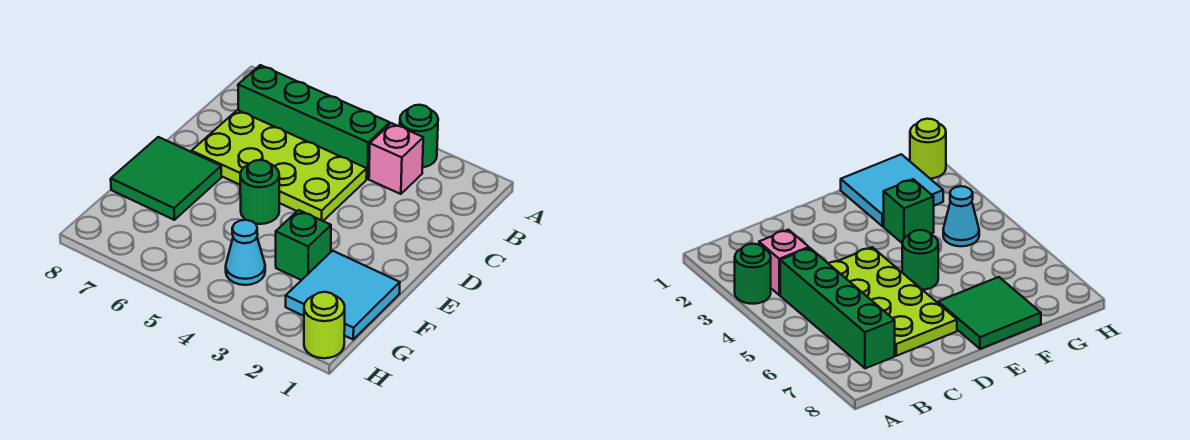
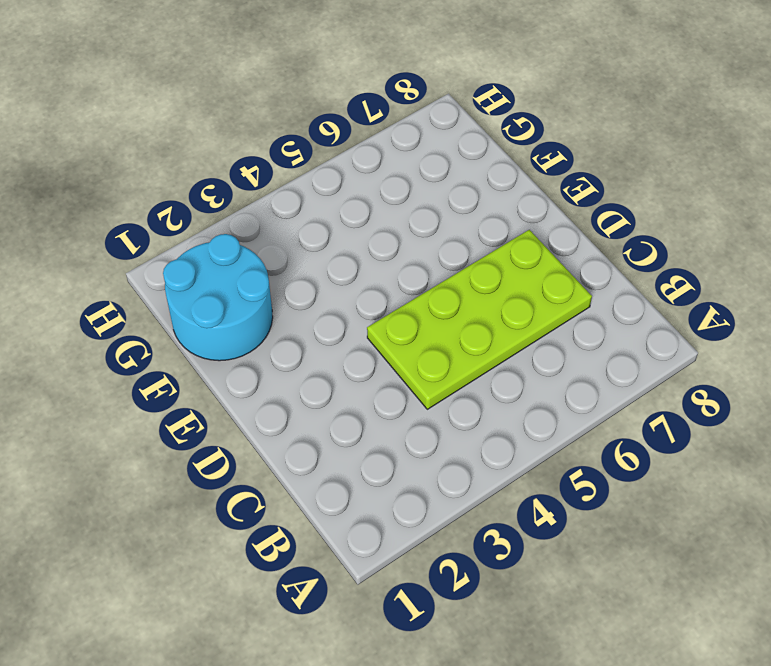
cyan round brick F1:G2 level 1 -> cyan tile F1:G2 level 1
none -> green round brick A3 level 1
none -> pink brick B3 level 1

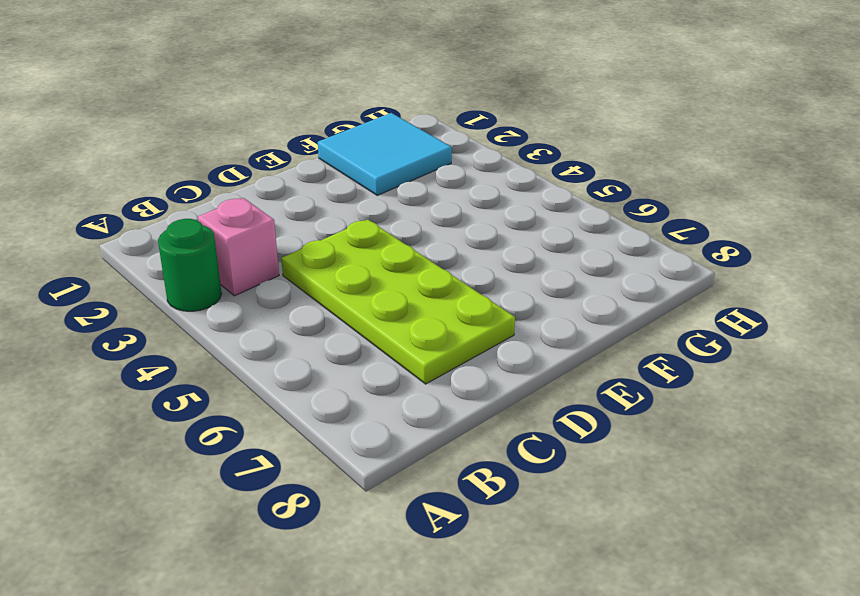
none -> green brick B4:B7 level 1
none -> green round brick E5 level 1

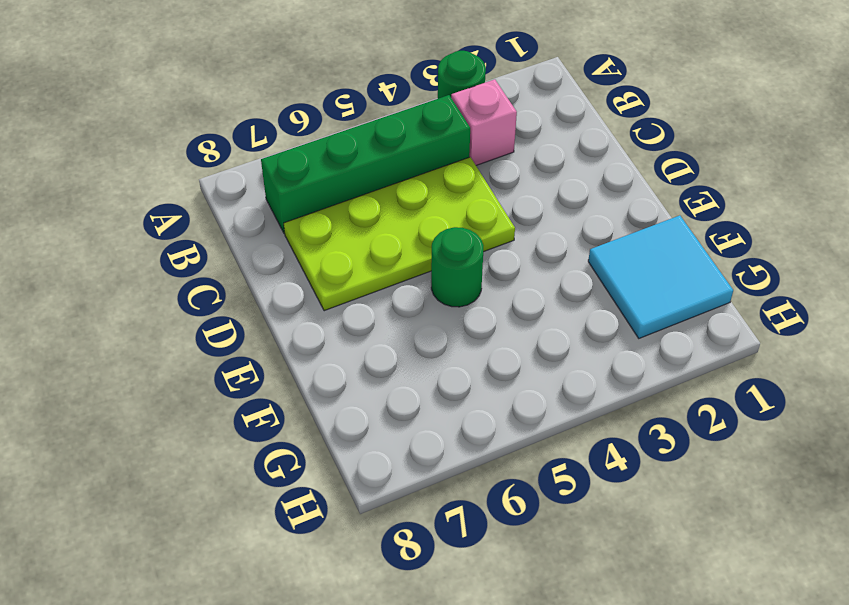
none -> green tile E7:F8 level 1
none -> green brick F3 level 1

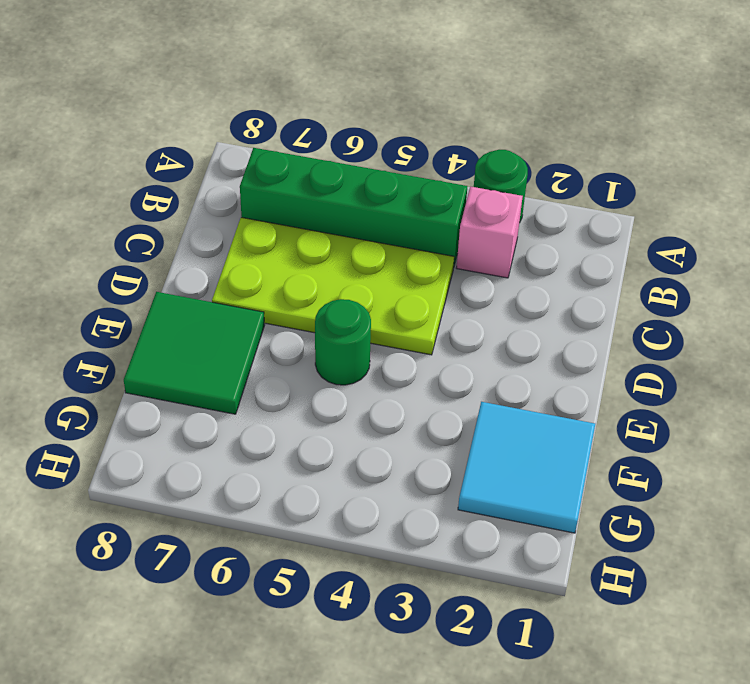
none -> green brick F3 level 1
none -> cyan cone G4 level 1

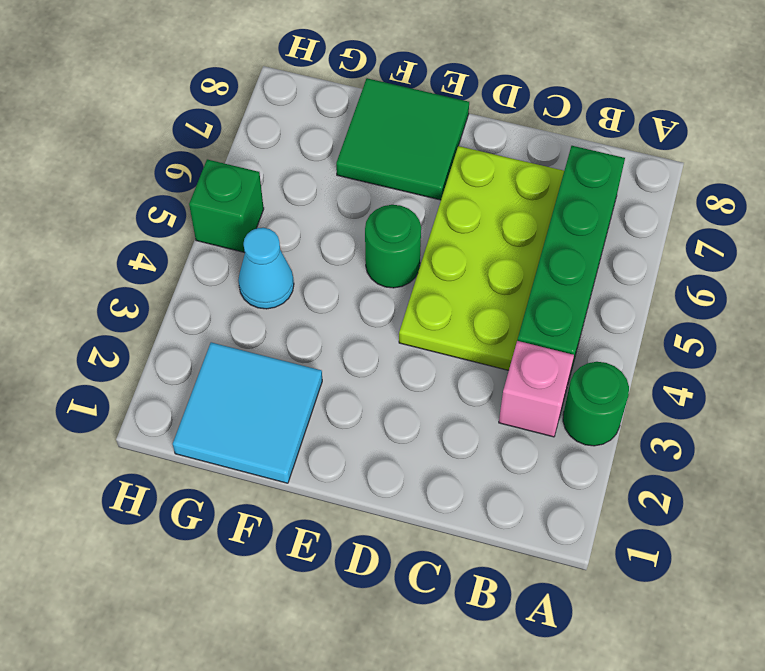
green brick H5 level 1 -> green brick F3 level 1
none -> lime round brick H1 level 1

